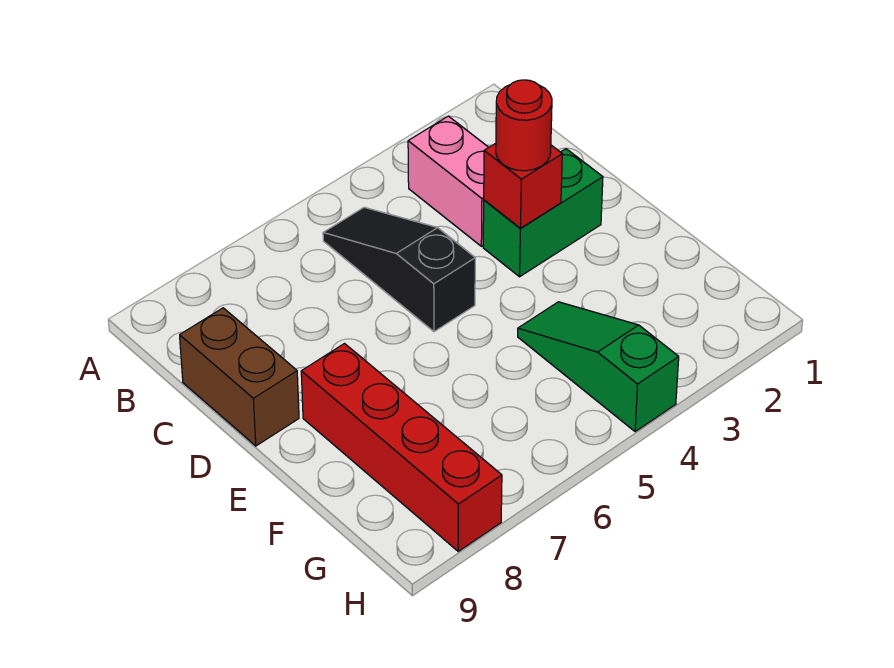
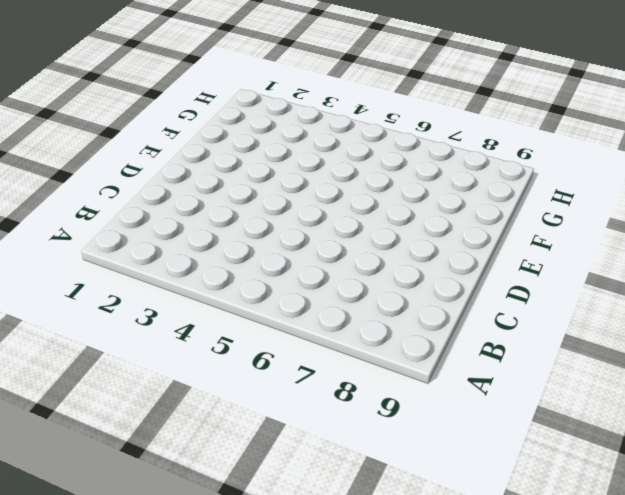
none -> pink brick B3:C3 level 1
none -> black slope B5:D5 level 1 top D

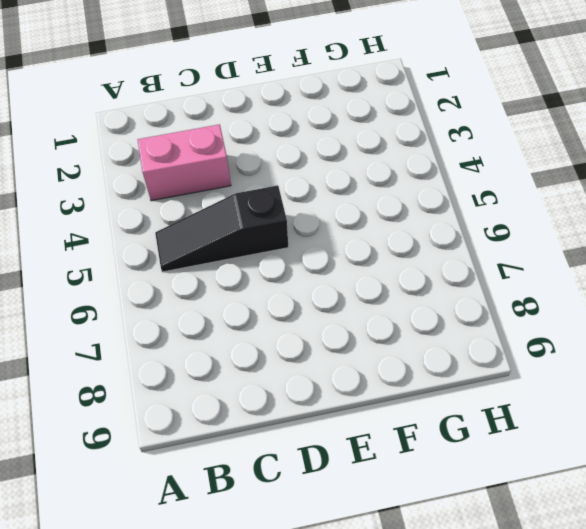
none -> brown brick C9:D9 level 1
none -> green brick D2:D3 level 1

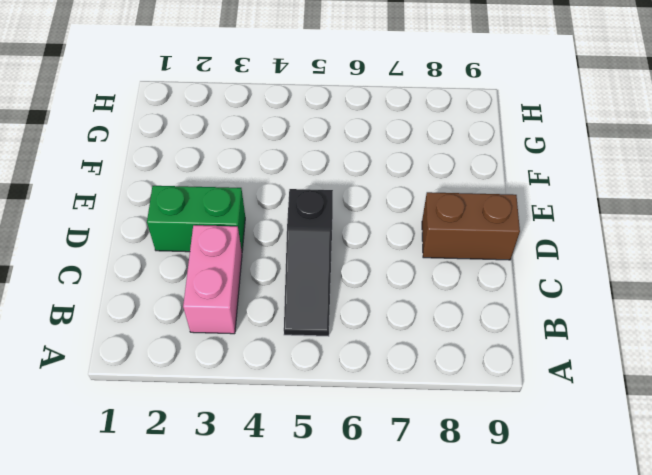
brown brick D8:D9 level 1 -> brown brick C9:D9 level 1
none -> red brick E8:H8 level 1
none -> green slope F4:H4 level 1 top H

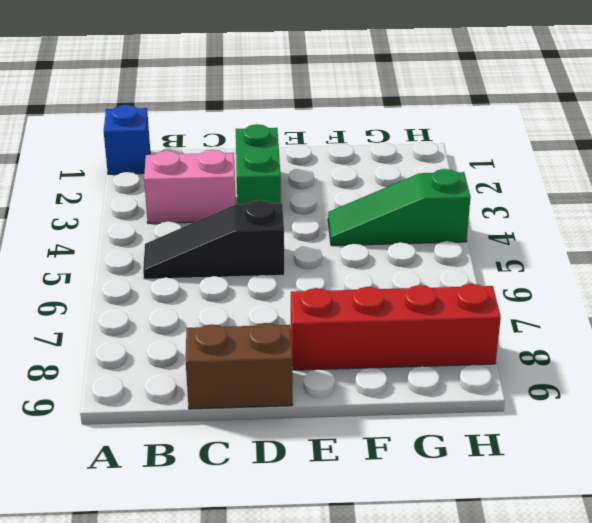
blue brick A1 level 1 -> none
none -> red brick D3 level 2
none -> red round brick D3 level 3

